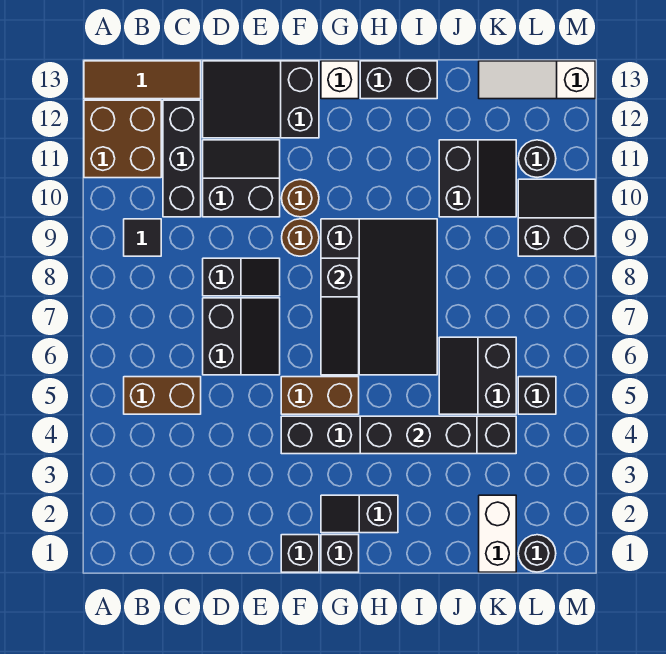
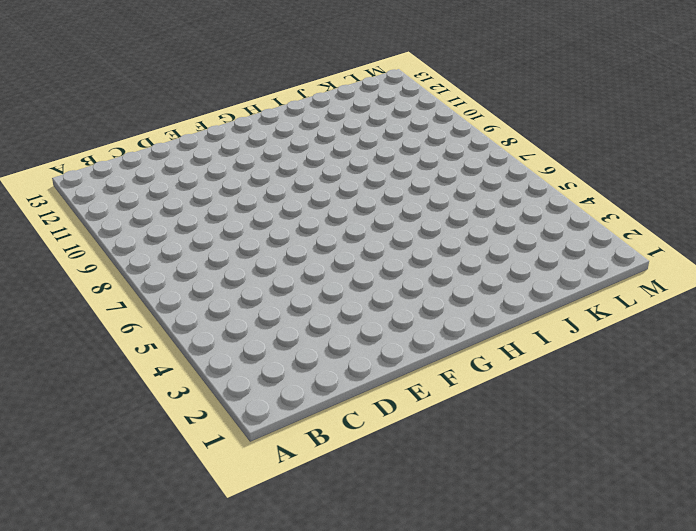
none -> brown brick A11:B12 level 1
none -> brown tile A13:C13 level 1
none -> brown brick B5:C5 level 1

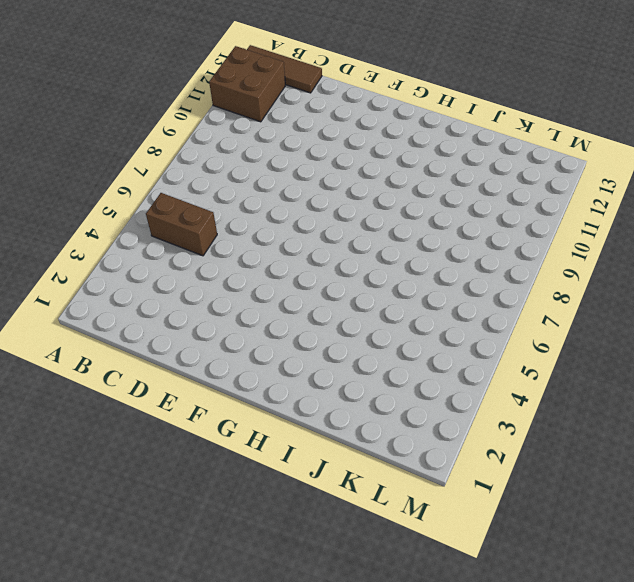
none -> black tile B9 level 1
none -> black brick C10:C12 level 1
none -> black slope D6:E7 level 1 top D

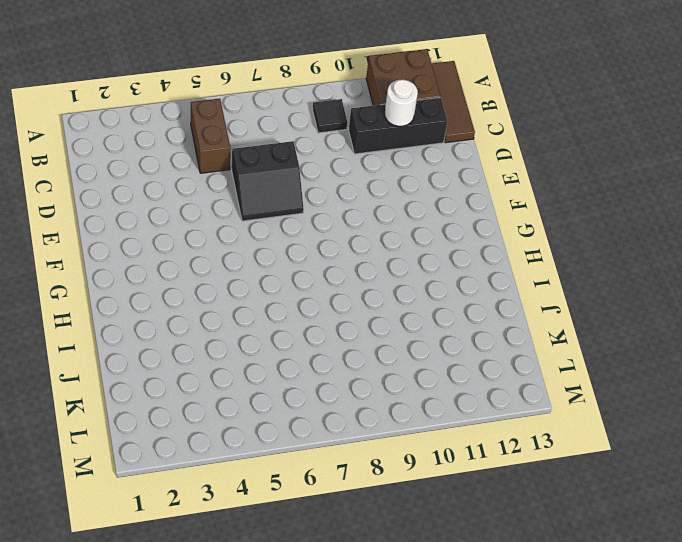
white round brick C11 level 2 -> none
none -> black slope D8:E8 level 1 top D
none -> black slope D10:E11 level 1 top 10
none -> black slope D12:F13 level 1 top F

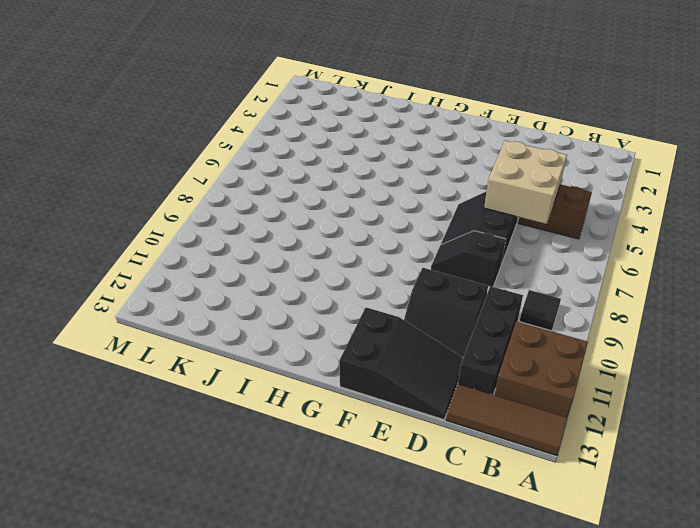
tan brick C5:D6 level 2 -> none
none -> black brick F1 level 1
none -> black brick F4:K4 level 1
none -> brown brick F5:G5 level 1

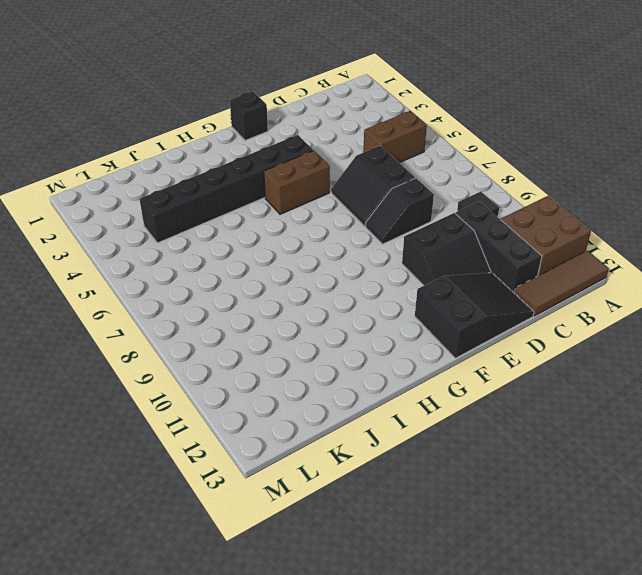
none -> brown round brick F9 level 1
none -> brown round brick F10 level 1
none -> black brick G1 level 1

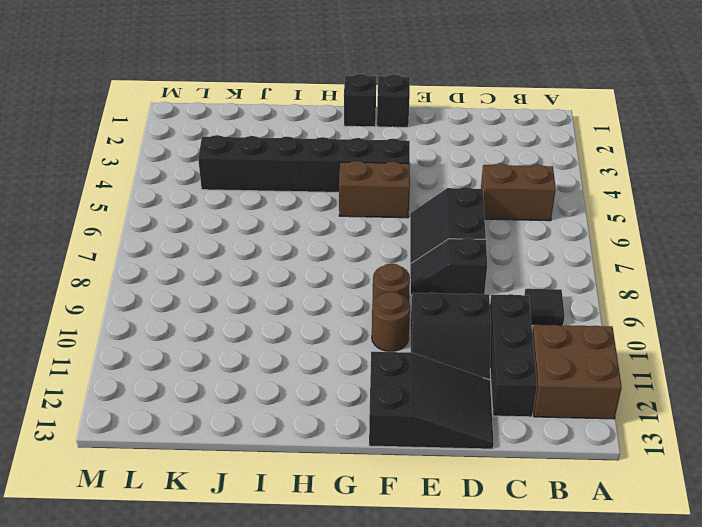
none -> brown tile A13:C13 level 1
none -> black slope G2:H2 level 1 top H
none -> black slope G6:I9 level 1 top G

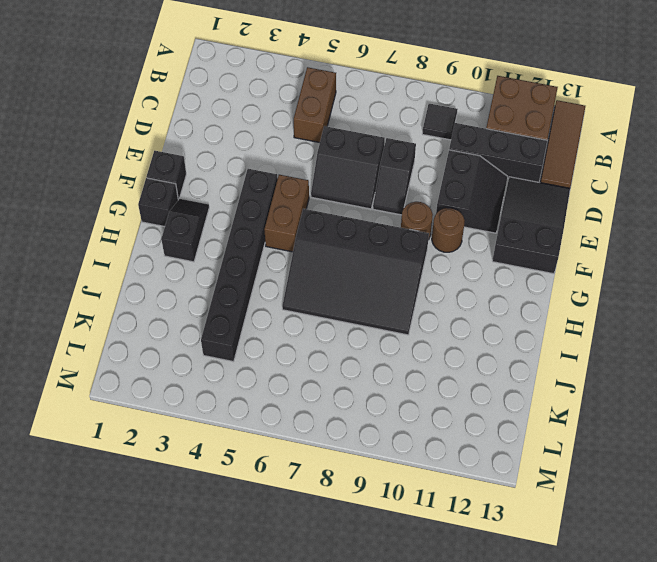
none -> white brick G13 level 1
none -> black brick H13:I13 level 1
none -> black slope J5:K6 level 1 top K

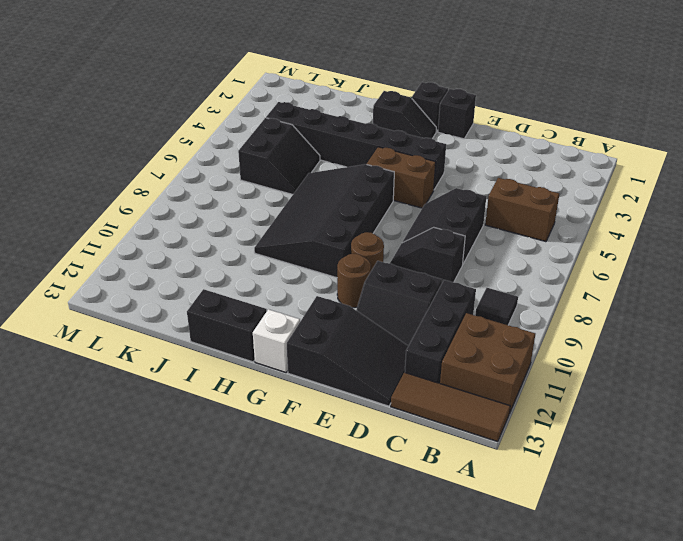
none -> black slope J10:K11 level 1 top J
none -> white brick K1:K2 level 1
none -> white slope K13:M13 level 1 top M

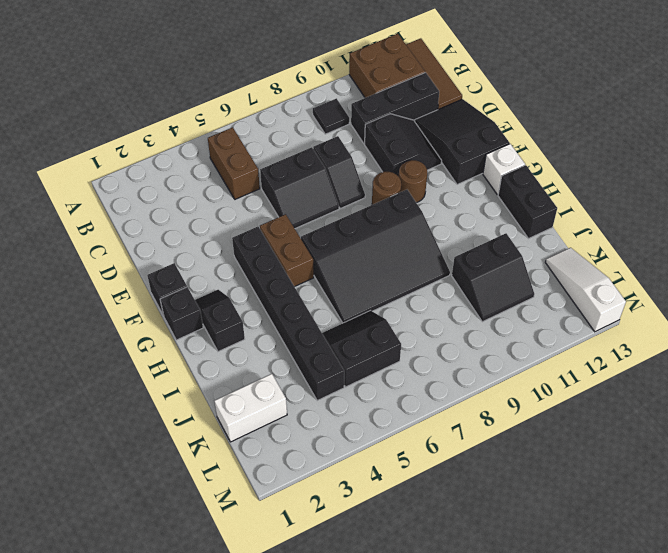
none -> black round brick L1 level 1
none -> black brick L5 level 1
none -> black slope L9:M10 level 1 top 9

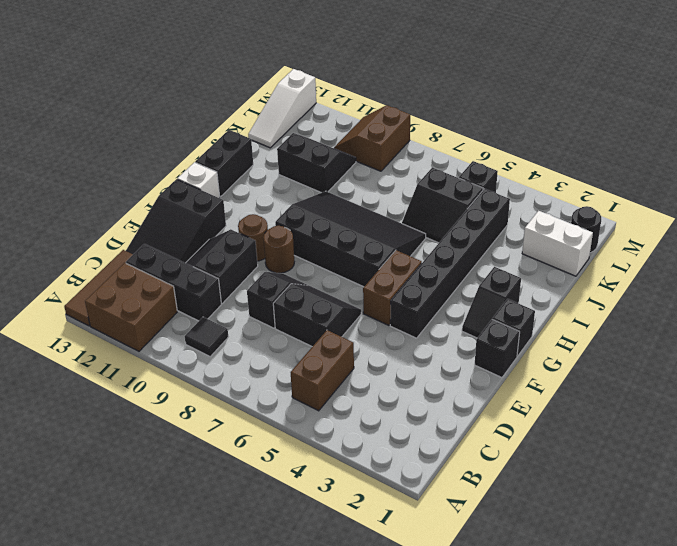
brown slope L9:M10 level 1 top 9 -> black slope L9:M10 level 1 top 9
none -> black round brick L11 level 1
none -> black slope G6:G8 level 2 top 8
none -> black brick H4:J4 level 2

